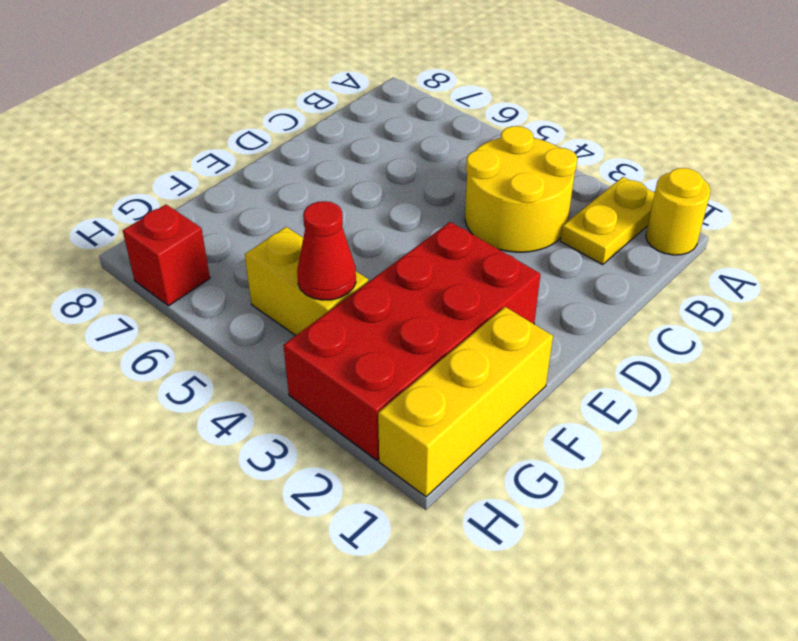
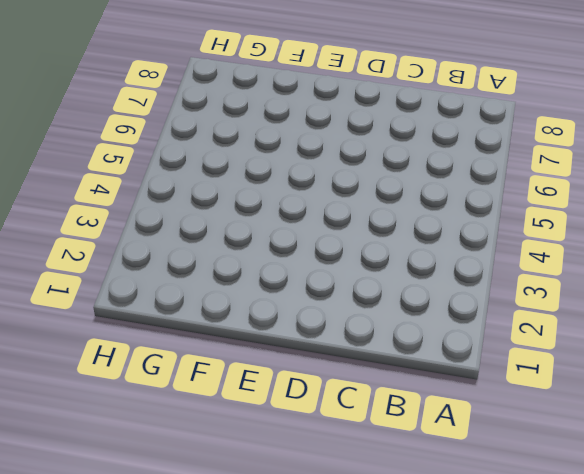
none -> yellow round brick A1 level 1
none -> yellow plate A2:B2 level 1

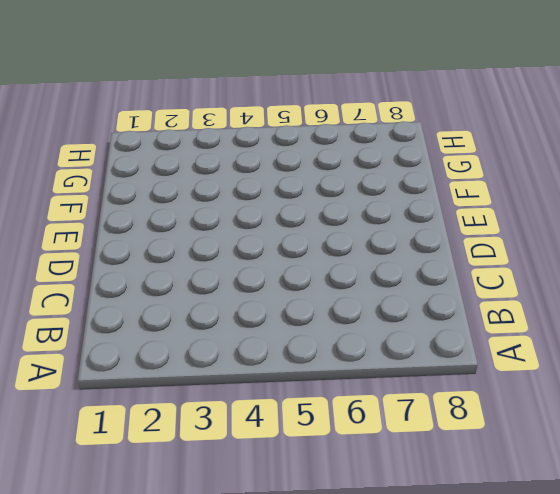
none -> yellow round brick A1 level 1
none -> yellow plate A2:B2 level 1

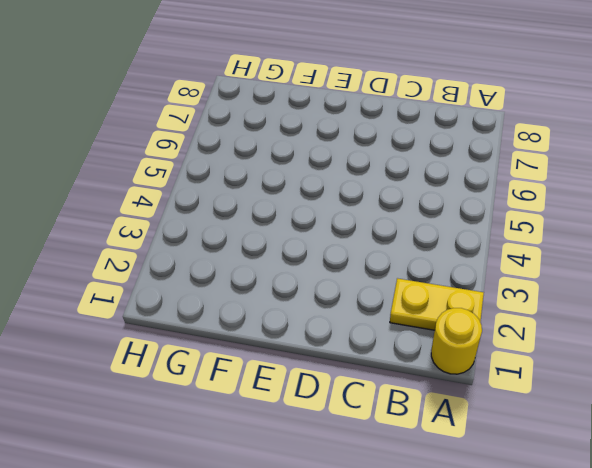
none -> yellow round brick B3:C4 level 1
none -> red brick E2:H3 level 1

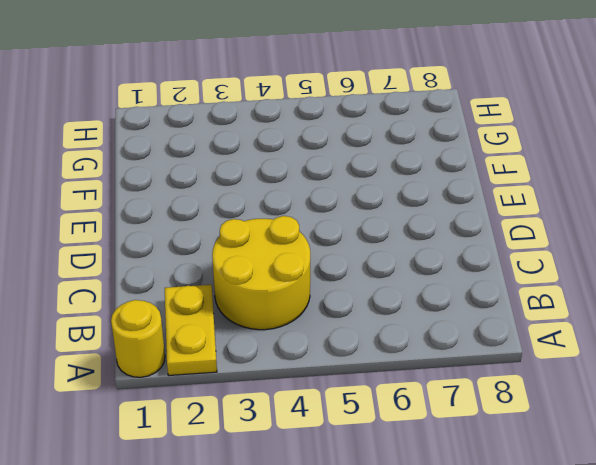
none -> red brick E2:H3 level 1
none -> yellow brick F1:H1 level 1

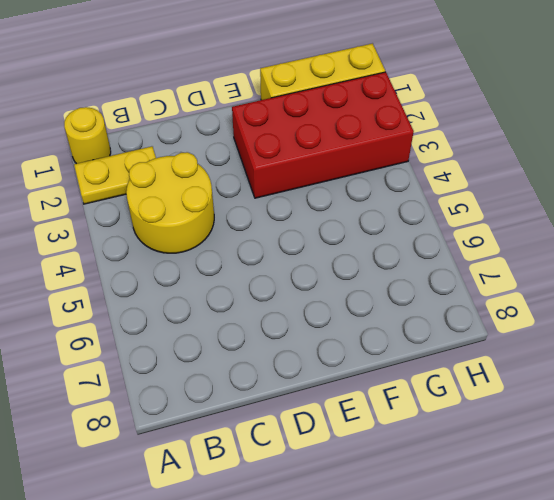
none -> yellow brick G4:G5 level 1
none -> red brick H7 level 1

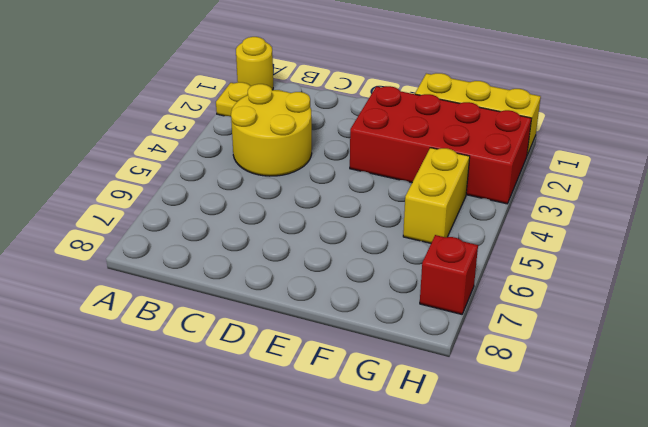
none -> red cone G4 level 2

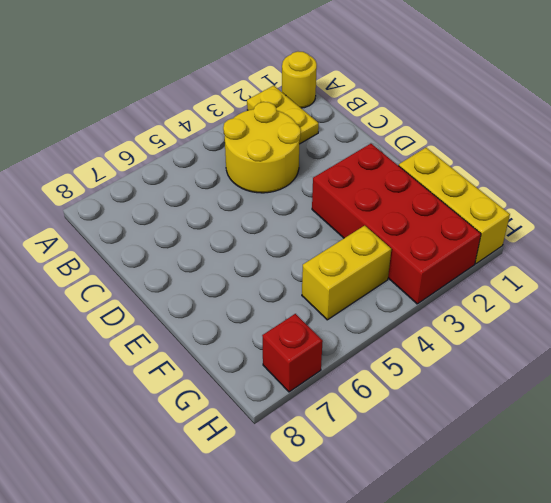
none -> red cone G4 level 2

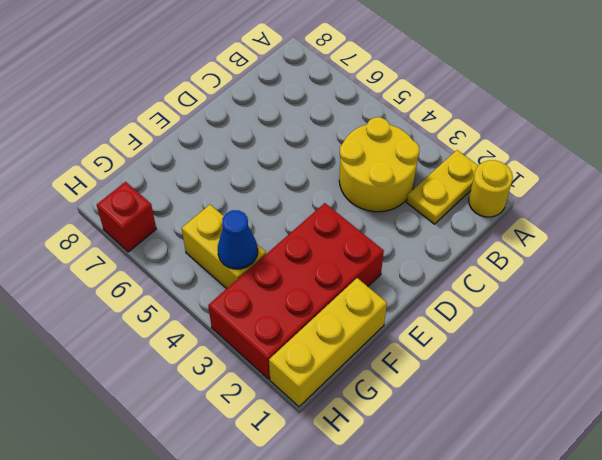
blue cone G4 level 2 -> red cone G4 level 2

